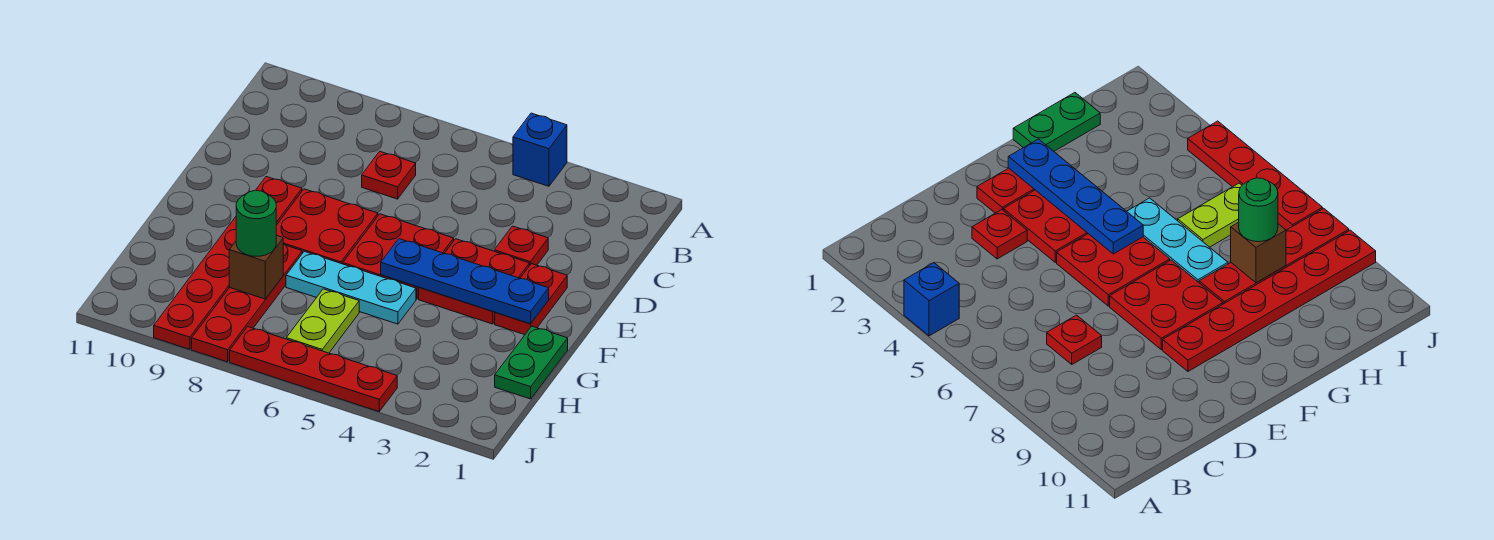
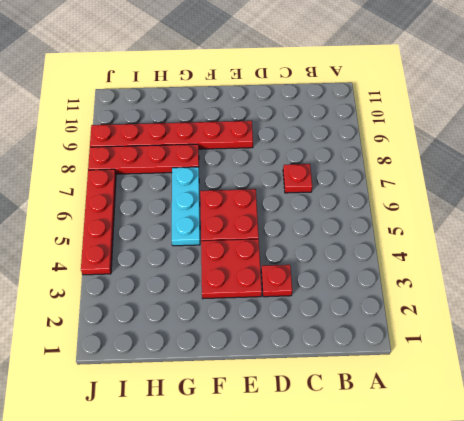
none -> blue brick A4 level 1
none -> red plate E2:F2 level 1
none -> red plate E7:F8 level 1

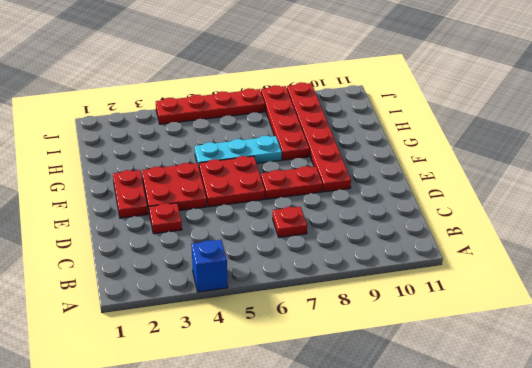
red plate E7:E8 level 1 -> red plate E7:F8 level 1
none -> green plate G1:H1 level 1
none -> lime plate H6:I6 level 1
none -> blue plate F2:F5 level 2

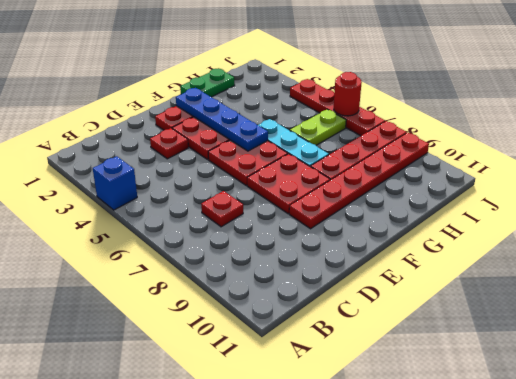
red round brick J6 level 2 -> none
none -> brown brick H8 level 2
none -> green round brick H8 level 3

